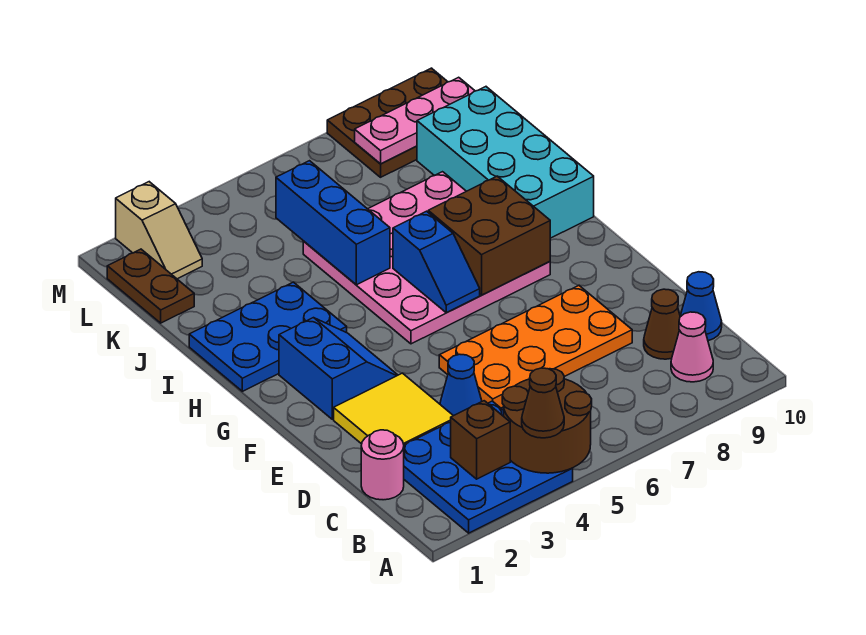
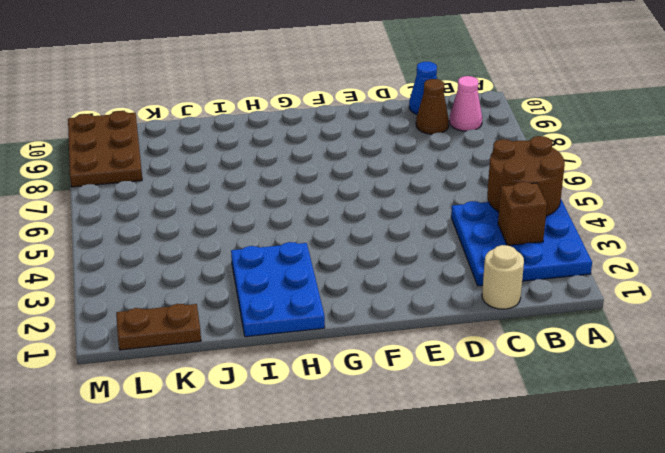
tan round brick C1 level 1 -> pink round brick C1 level 1
none -> yellow tile D2:E3 level 1
none -> blue cone D4 level 1
none -> orange plate D5:E8 level 1

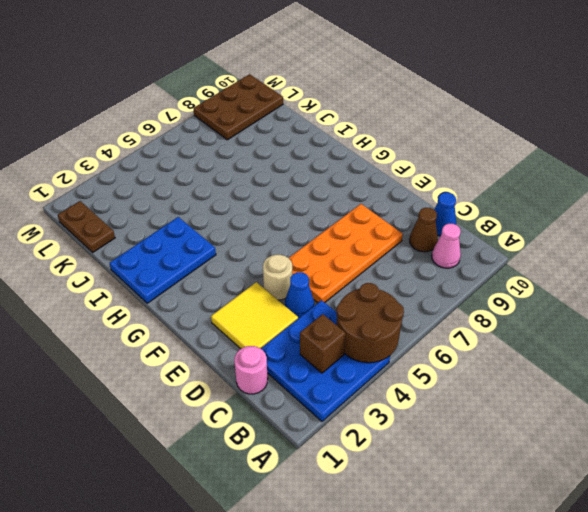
tan round brick E4 level 1 -> none
none -> blue slope F2:G3 level 1 top 2
none -> pink plate G5:J8 level 1
none -> cyan brick H9:K10 level 1

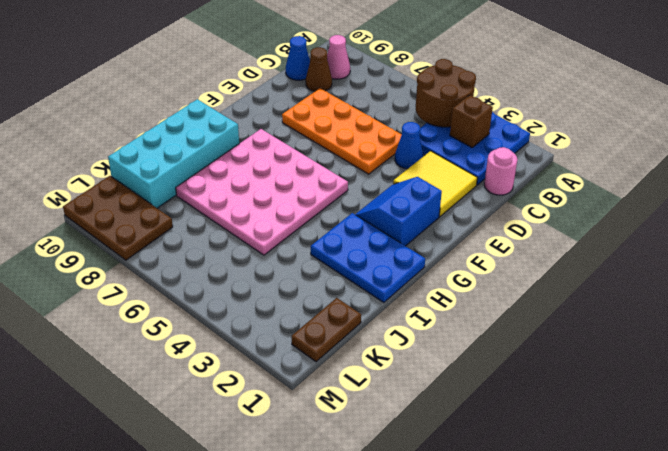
none -> tan slope L2:M2 level 1 top M
none -> blue slope G6:H6 level 2 top H
none -> brown brick G7:H8 level 2

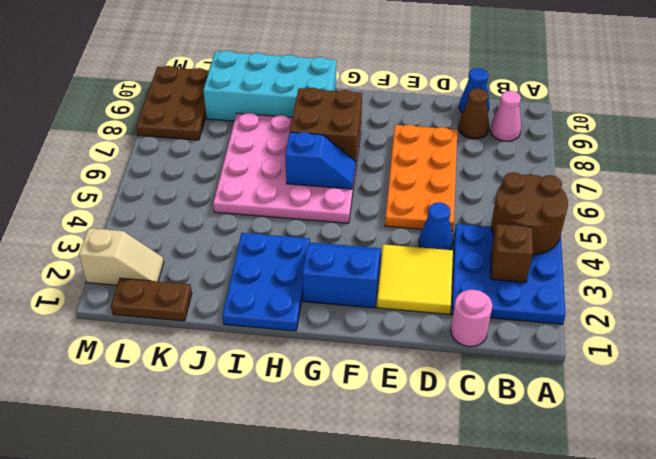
none -> blue brick I5:K5 level 2
none -> pink plate L8:L10 level 2
none -> brown cone A4 level 3

